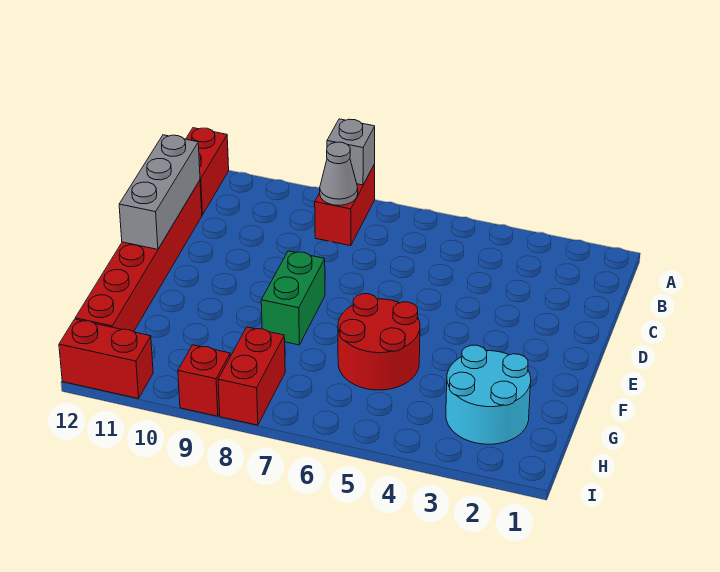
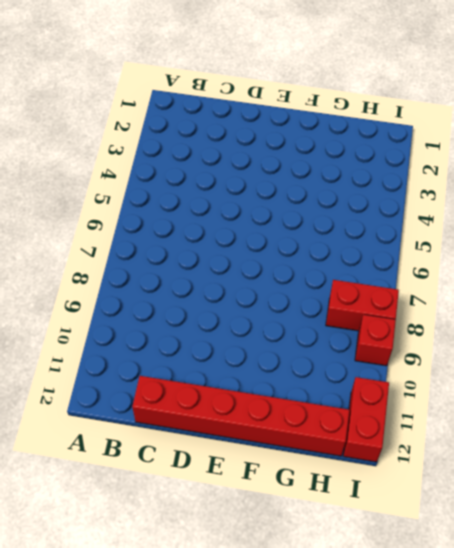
none -> red brick A8:B8 level 1
none -> red brick A12:B12 level 1
none -> green brick E8:F8 level 1

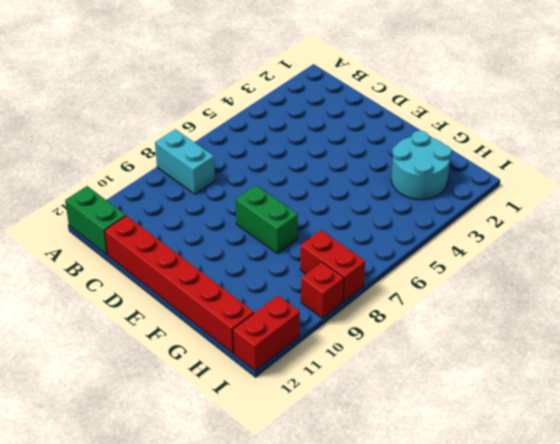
cyan brick A8:B8 level 1 -> red brick A8:B8 level 1
green brick A12:B12 level 1 -> red brick A12:B12 level 1
none -> red round brick F5:G6 level 1
none -> grey brick A8 level 2
none -> grey cone B8 level 2

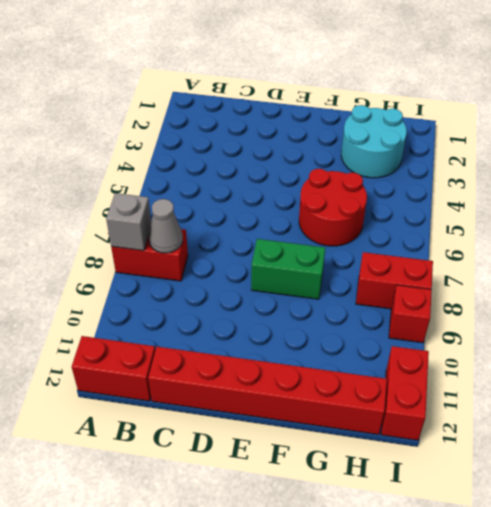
none -> grey brick C12:E12 level 2

